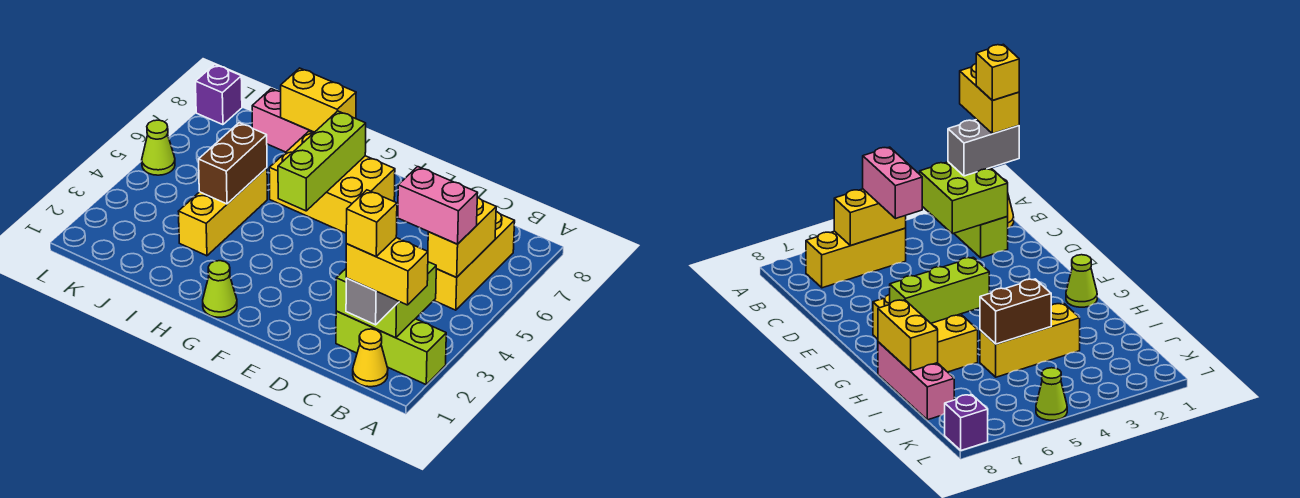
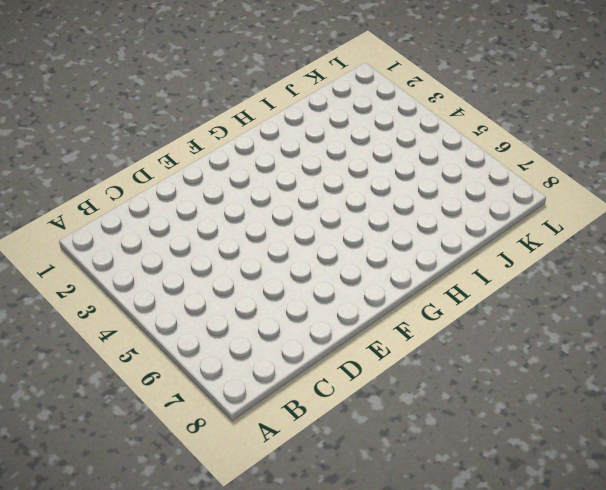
none -> lime brick A2:C2 level 1
none -> yellow cone B1 level 1
none -> yellow brick B5:B7 level 1

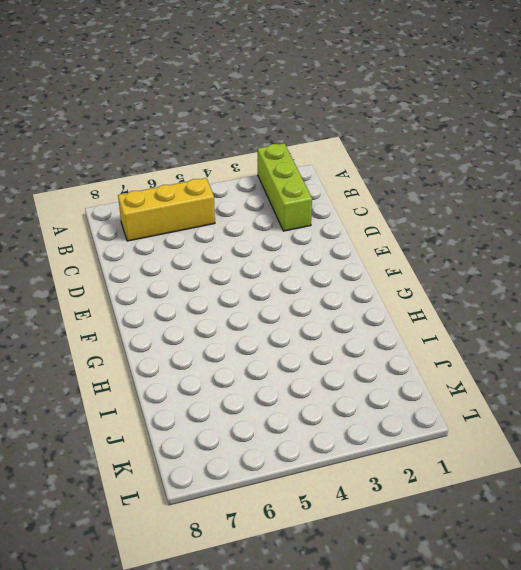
none -> yellow cone B1 level 1
none -> yellow brick F6:H7 level 1
none -> lime cone G1 level 1

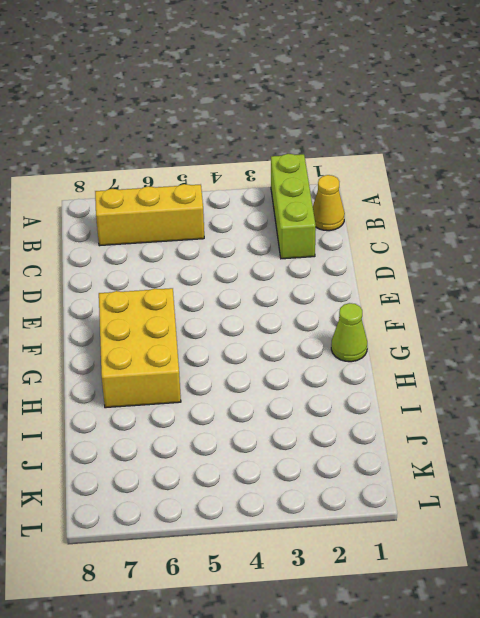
none -> pink brick H8:J8 level 1
none -> yellow brick I3:I5 level 1
none -> lime cone L5 level 1

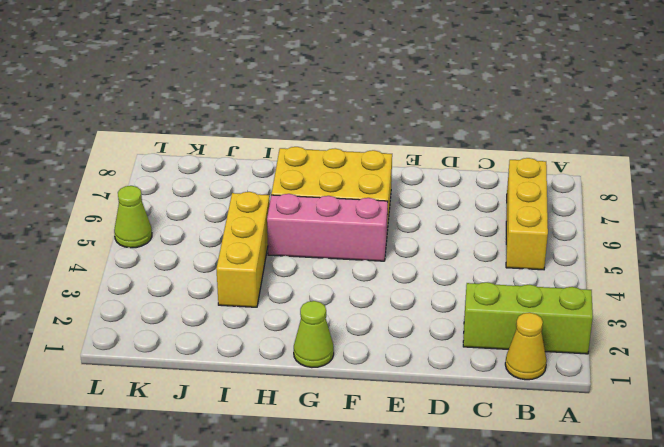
pink brick F5:H5 level 1 -> pink brick H8:J8 level 1
none -> purple brick L8 level 1
none -> lime brick B2:C3 level 2
none -> yellow brick B5:B6 level 2

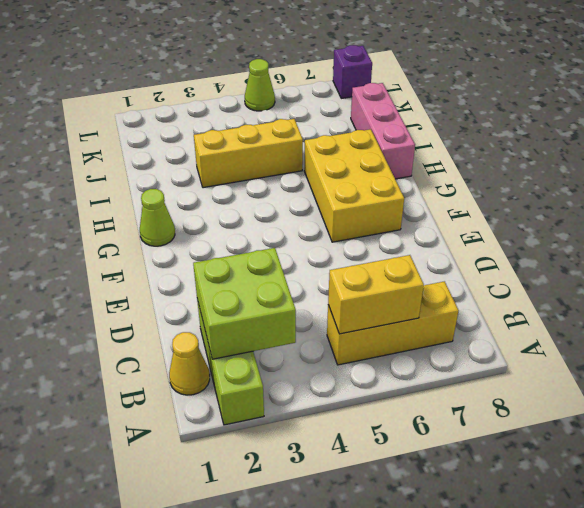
none -> lime brick G5:G7 level 2
none -> yellow brick H8:I8 level 2
none -> brown brick I4:I5 level 2

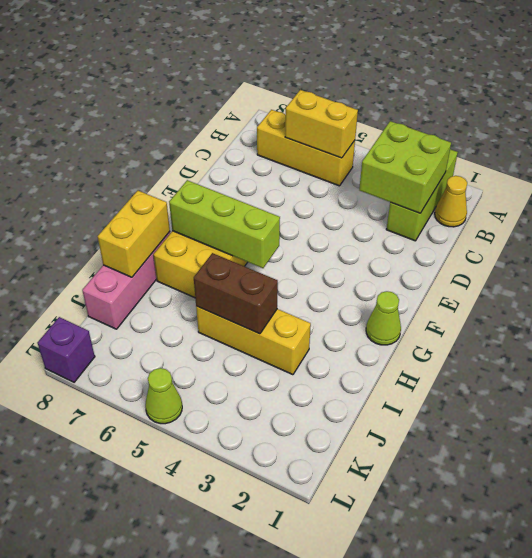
none -> grey brick B1:B2 level 3
none -> pink brick B5:C5 level 3
none -> yellow brick A1:B1 level 4

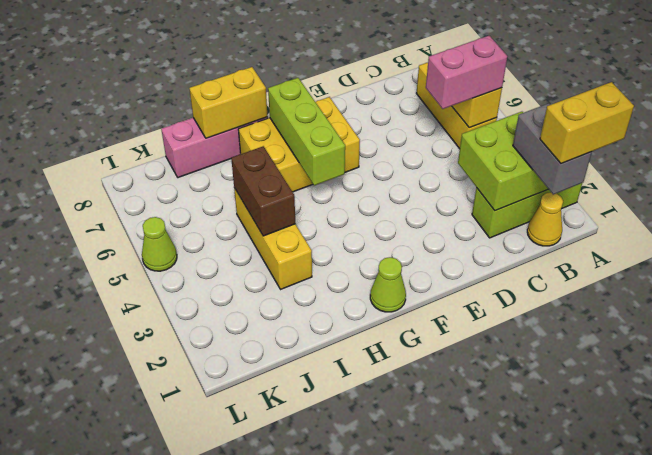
none -> purple brick L8 level 1
none -> yellow brick B1 level 5

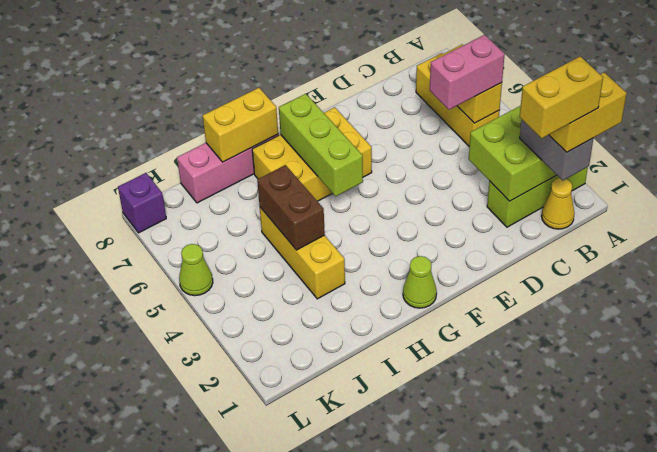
yellow brick B1:C1 level 5 -> yellow brick B1 level 5

